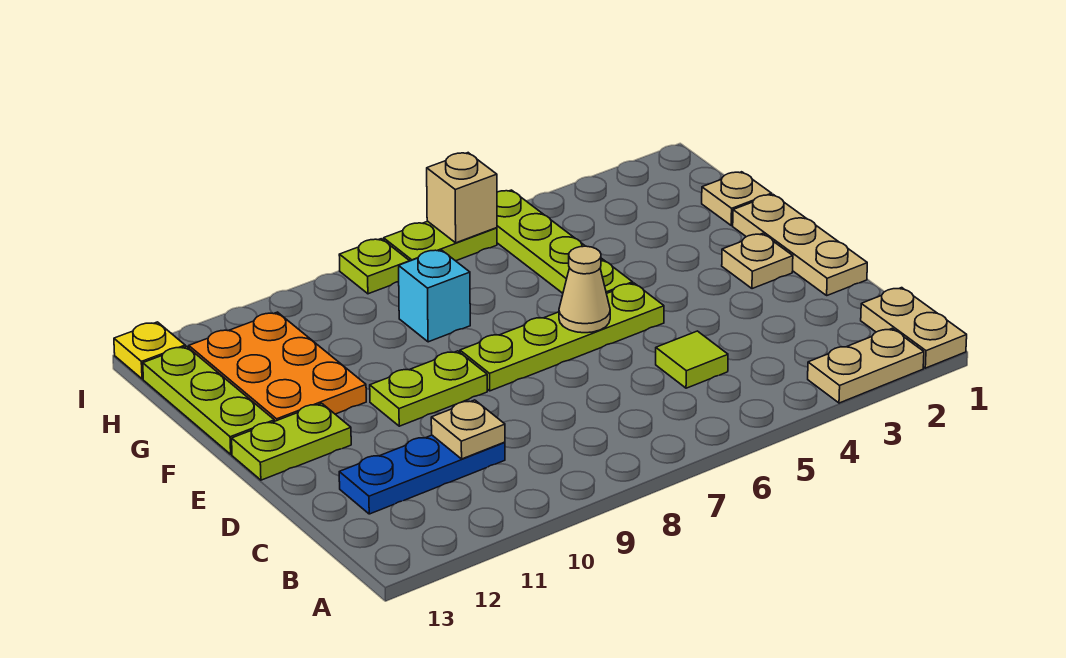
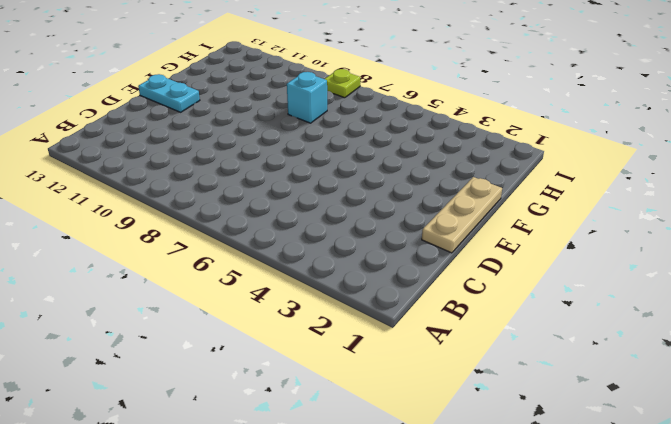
cyan plate E12:E13 level 1 -> lime plate E12:E13 level 1
none -> tan plate A1:B1 level 1
none -> tan plate A2:A3 level 1
none -> lime tile C5 level 1

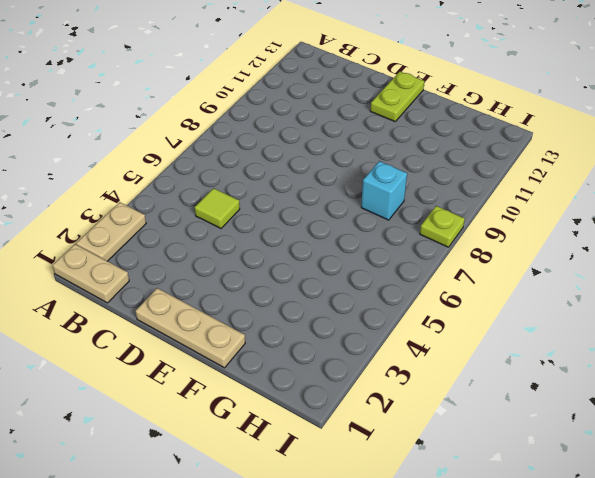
none -> blue plate C10:C12 level 1
none -> tan plate E2 level 1
none -> lime plate E5:E8 level 1

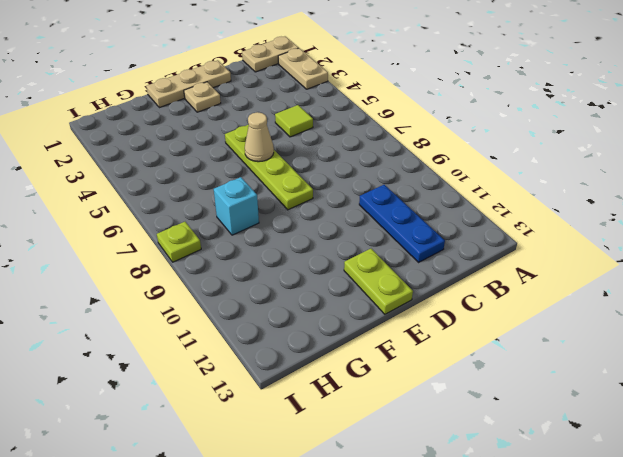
none -> lime plate E9:E10 level 1
none -> lime plate F5:I5 level 1
none -> orange plate F11:H12 level 1

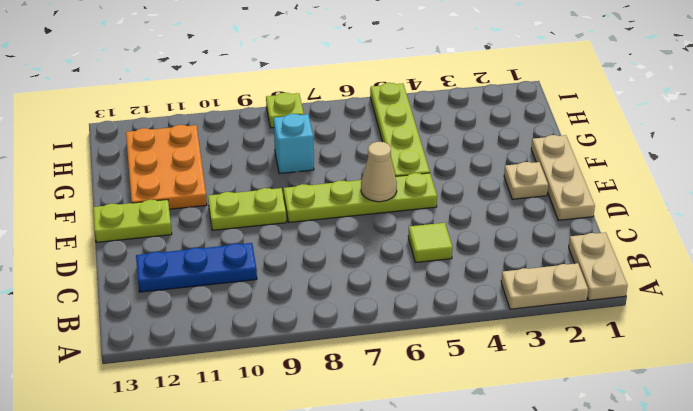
none -> lime plate F13:H13 level 1
none -> tan plate G1 level 1
none -> lime plate I6:I7 level 1

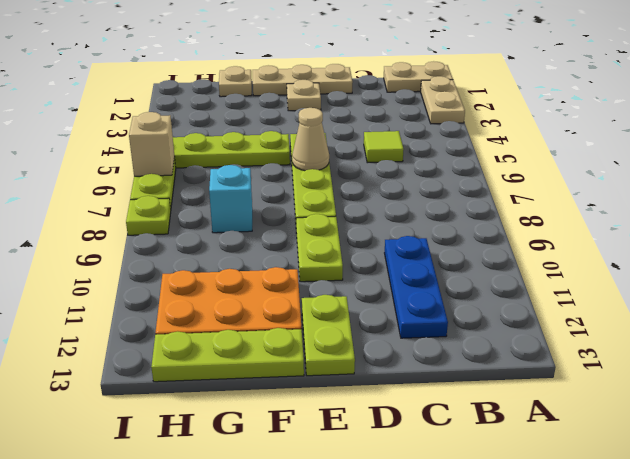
none -> yellow plate I13 level 1
none -> tan plate C10 level 2

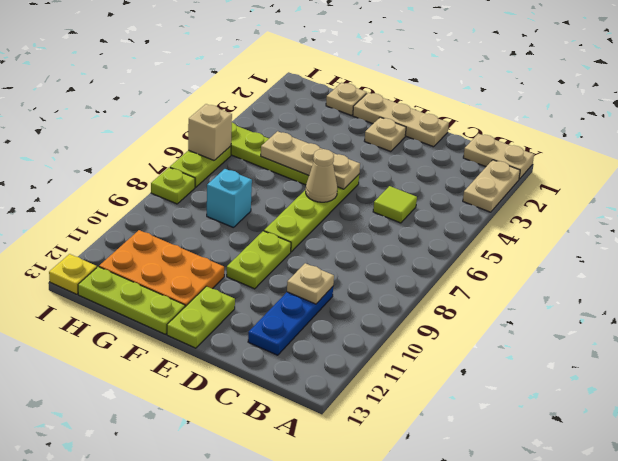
tan plate E5:G5 level 2 -> none

